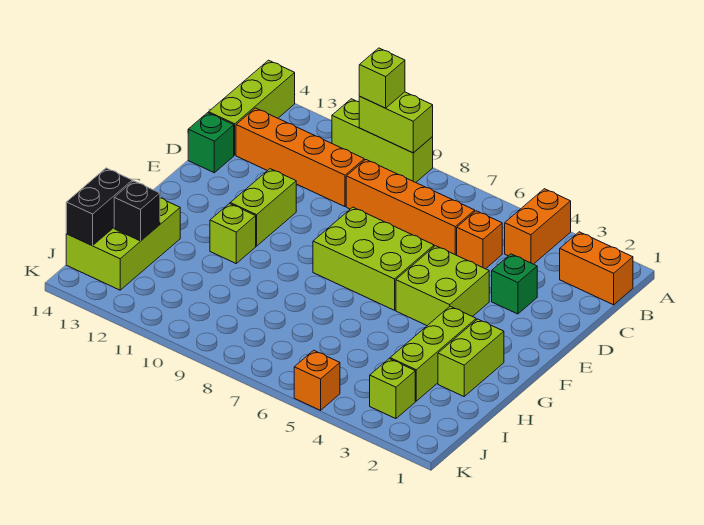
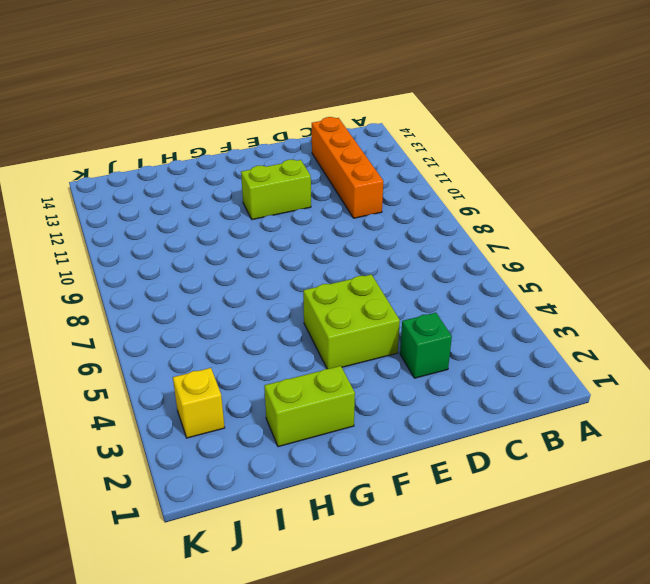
yellow brick J3 level 1 -> lime brick J3 level 1
none -> orange brick A4:B4 level 1
none -> lime brick A9:A11 level 1
none -> lime brick A14:C14 level 1

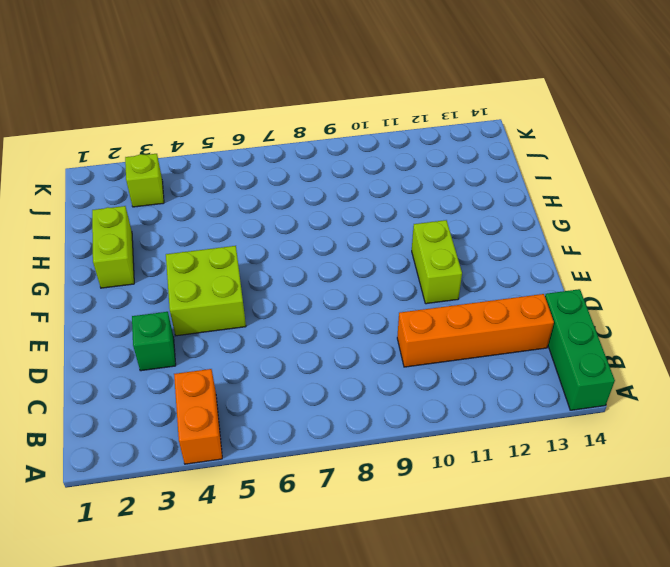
green brick A14:C14 level 1 -> lime brick A14:C14 level 1
none -> lime brick A9:A11 level 1
none -> orange brick B1:B2 level 1
none -> orange brick C5 level 1

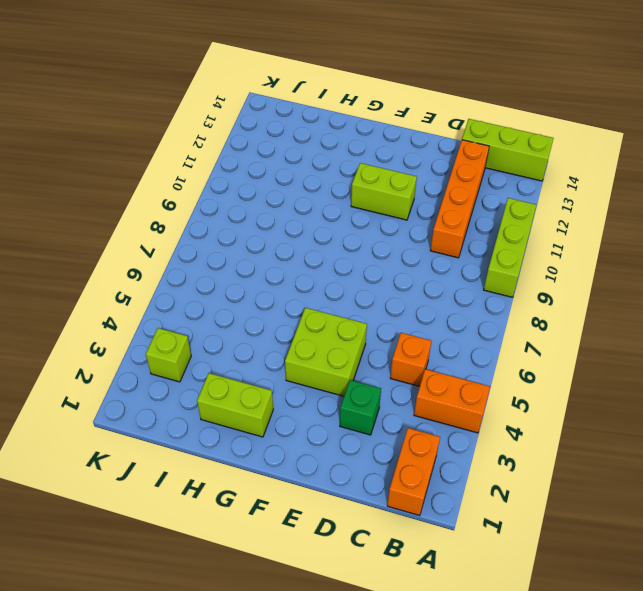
none -> orange brick C6:C9 level 1
none -> green brick D14 level 1
none -> lime brick E6:F8 level 1

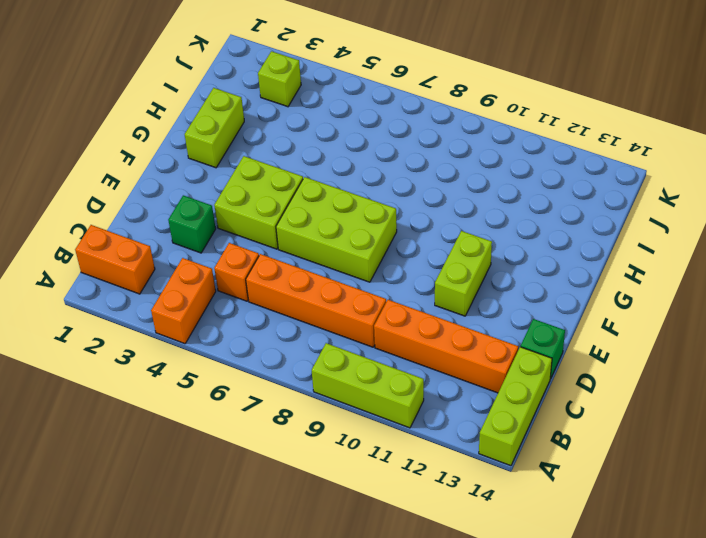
none -> lime brick G3:I3 level 1
none -> lime brick G11 level 1
none -> lime brick H13:J14 level 1

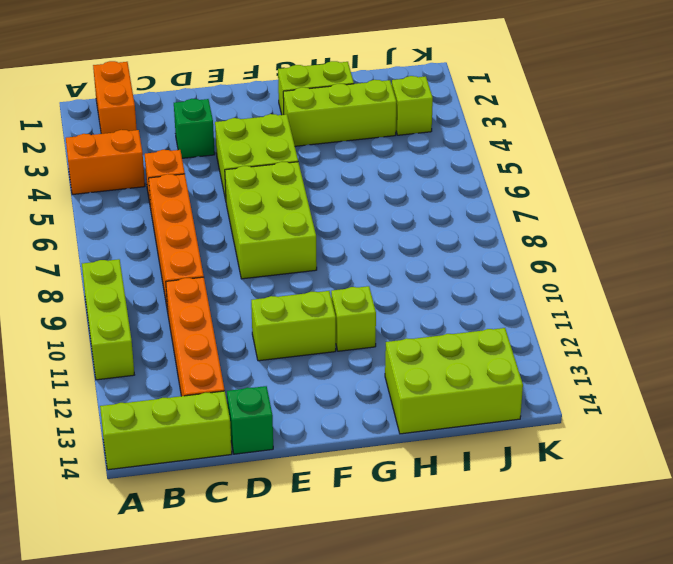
none -> orange brick K5 level 1
none -> lime brick A9:A10 level 2
none -> black brick I13 level 2

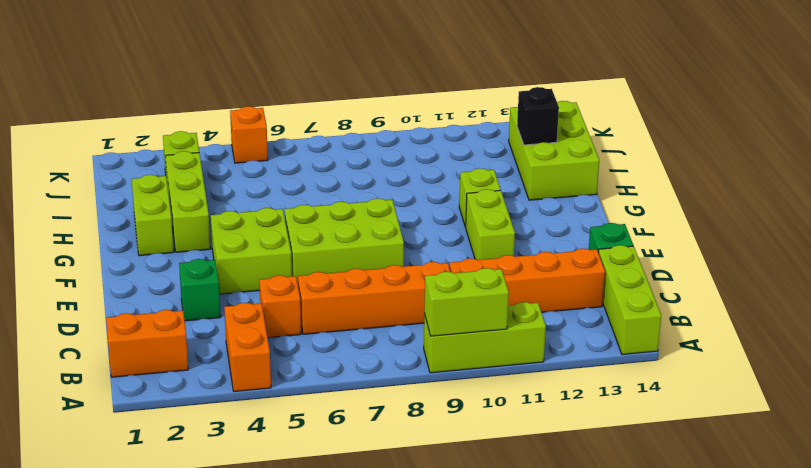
none -> black brick I14:J14 level 2
none -> lime brick A10 level 3

